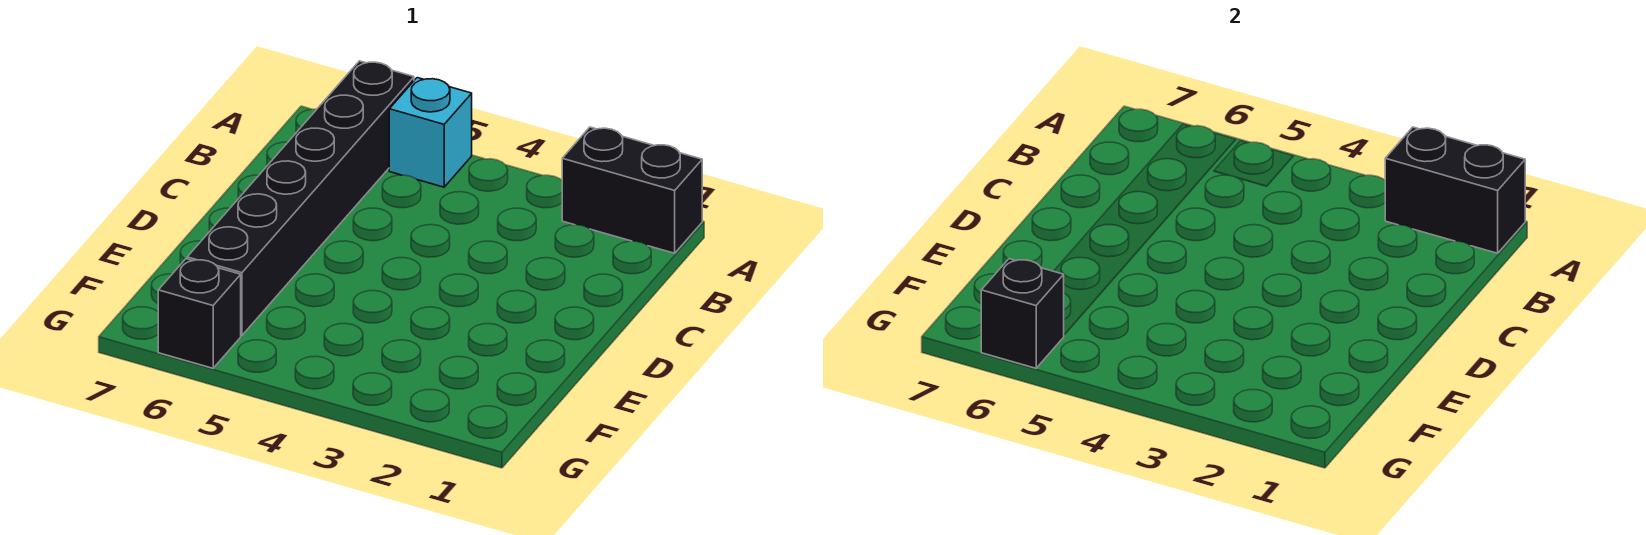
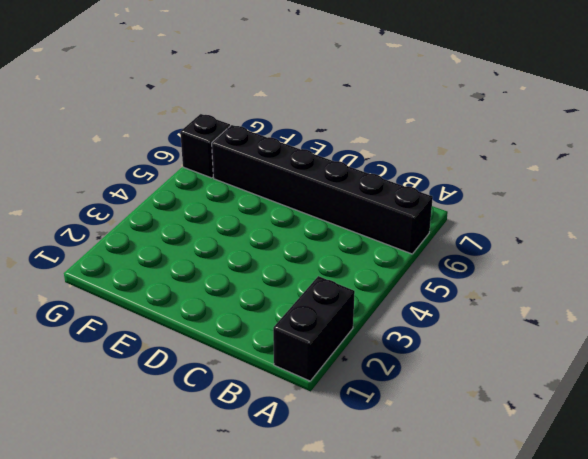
none -> cyan brick A5 level 1
none -> black brick A1:A2 level 2

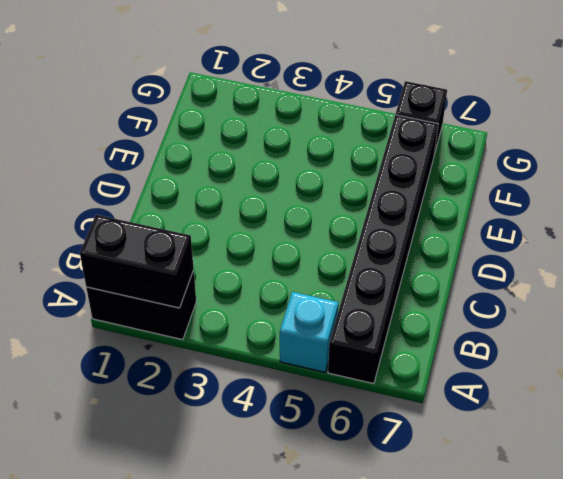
none -> black brick G6 level 2

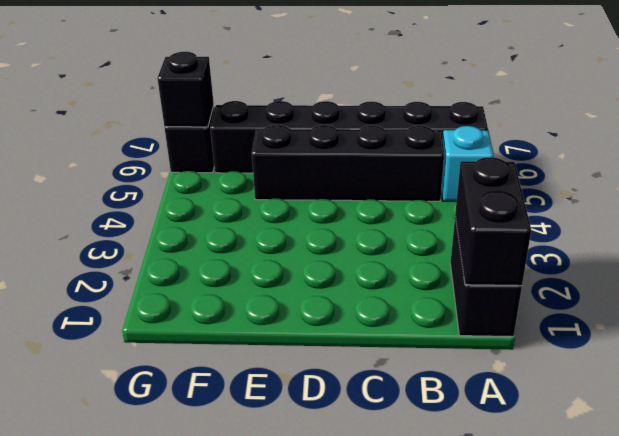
black brick B5:E5 level 1 -> none

